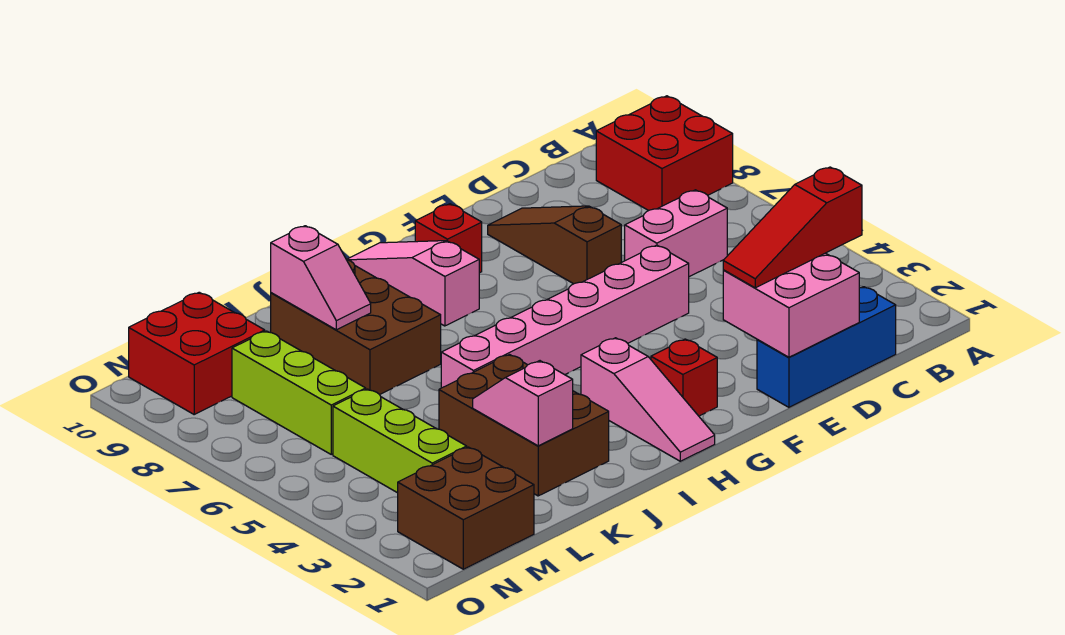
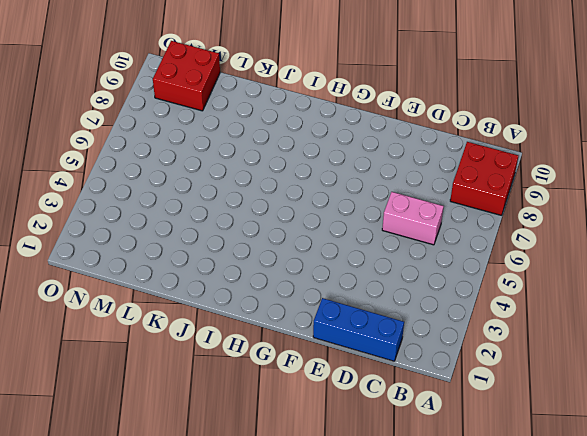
none -> pink brick E5:J5 level 1
none -> brown slope E7:E9 level 1 top 7
none -> red brick G2 level 1

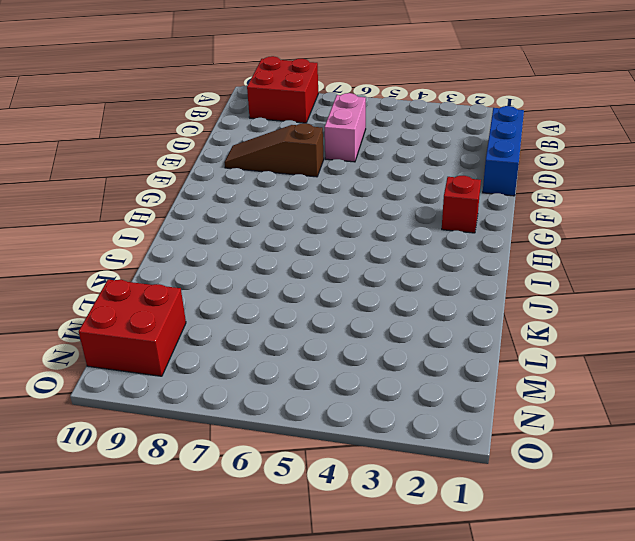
none -> pink brick E5:J5 level 1
none -> red brick G9 level 1
none -> pink slope H1:H3 level 1 top 3

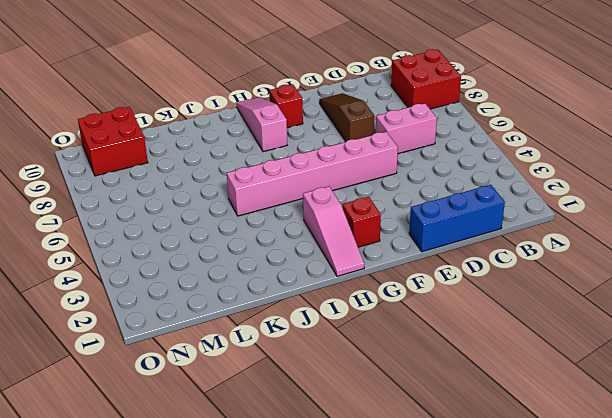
none -> brown brick J2:K4 level 1
none -> brown brick J7:K9 level 1
none -> brown brick M1:N2 level 1

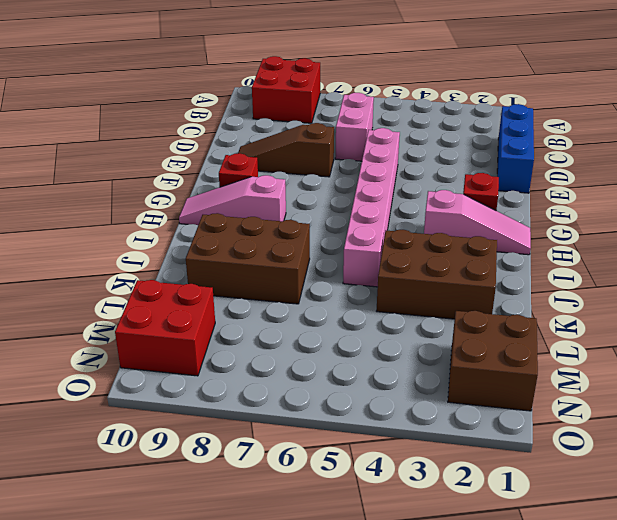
none -> lime brick M3:M5 level 1
none -> lime brick M6:M8 level 1
none -> pink brick D1:E2 level 2

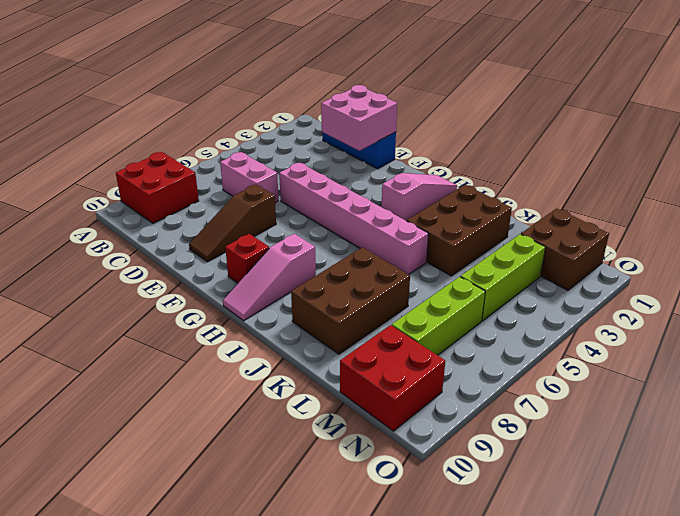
none -> red brick G2 level 1
none -> pink slope K2:K3 level 2 top 2
none -> pink slope K8:K9 level 2 top 9

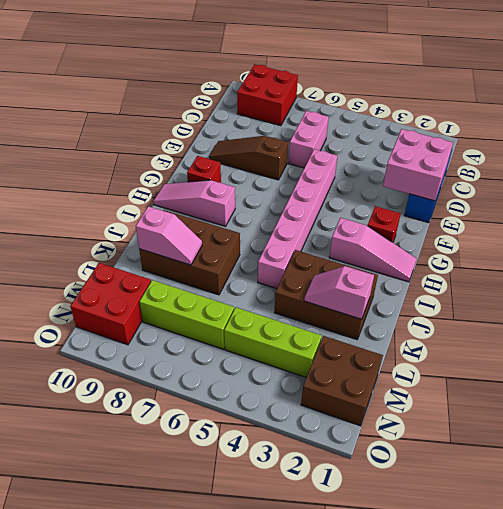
none -> red slope C2:E2 level 3 top C

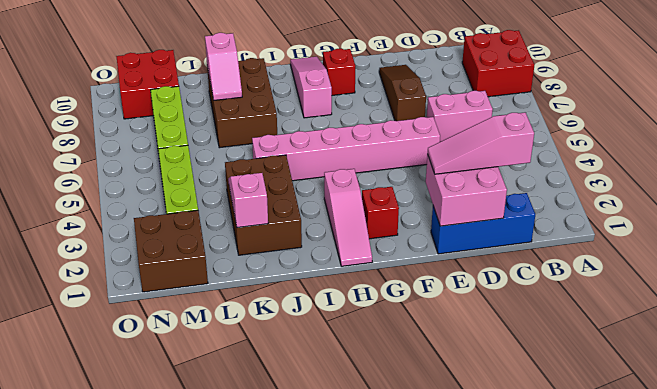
pink slope C2:E2 level 3 top C -> red slope C2:E2 level 3 top C

